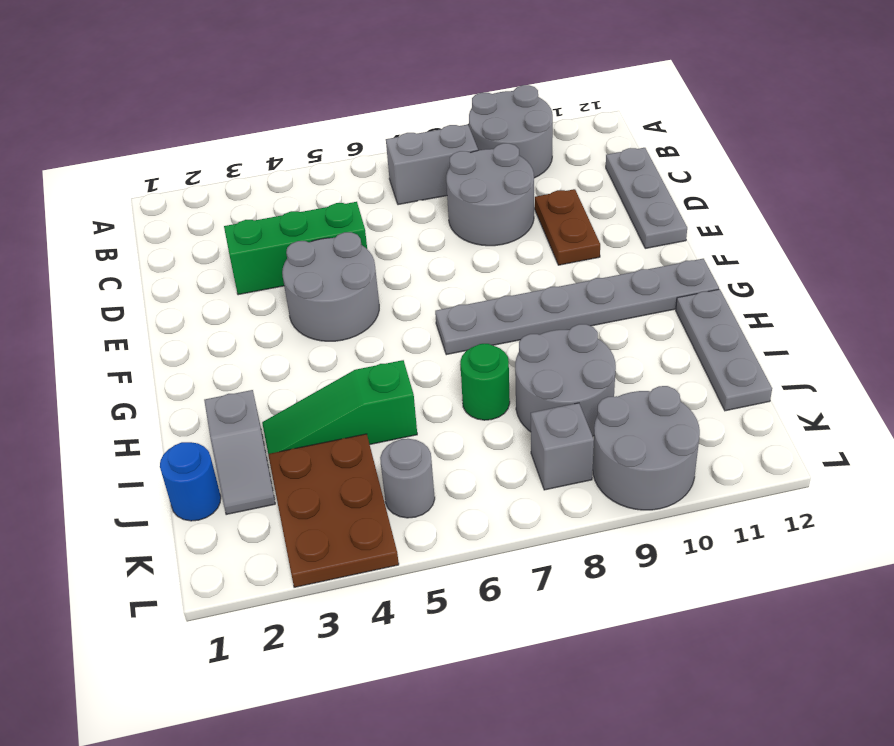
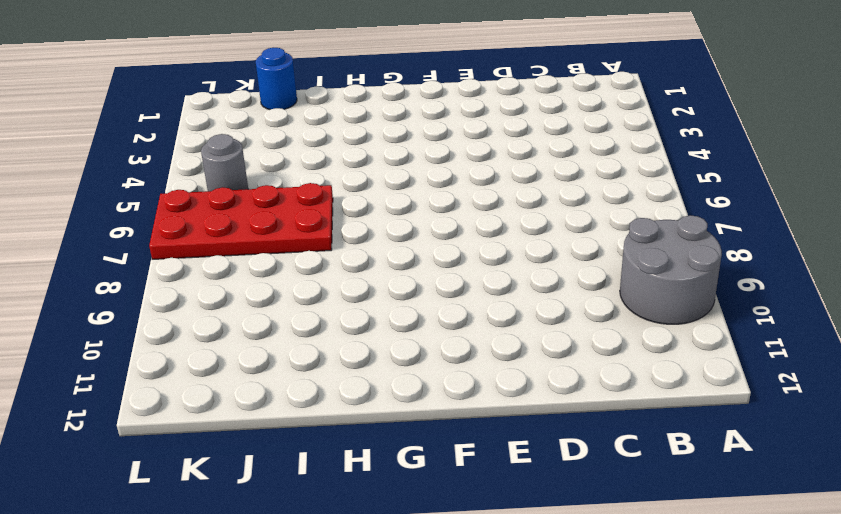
red plate I6:L7 level 1 -> green round brick I7 level 1
none -> grey brick B7:B8 level 1
none -> grey round brick C8:D9 level 1
none -> grey plate C12:E12 level 1

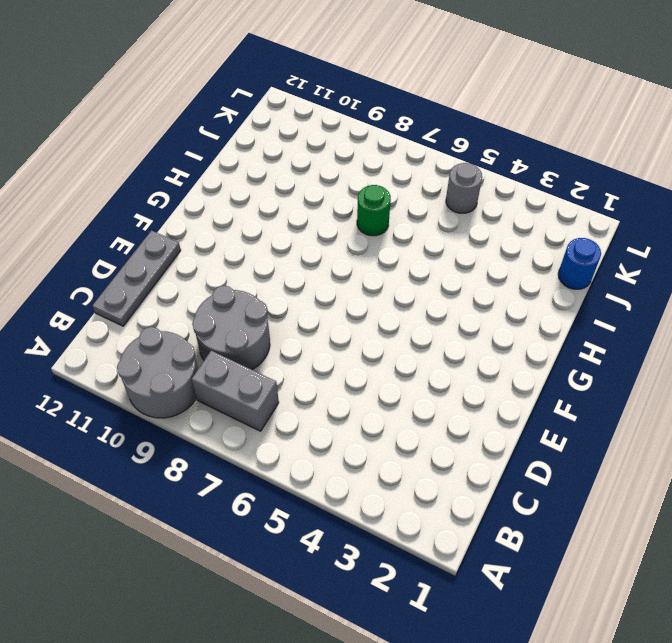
none -> green brick D3:D5 level 1
none -> brown plate D10:E10 level 1
none -> grey round brick E4:F5 level 1

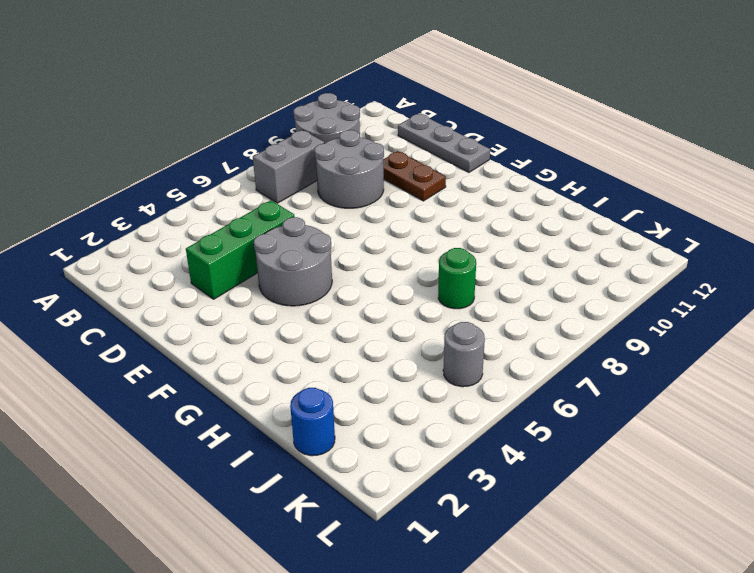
none -> grey plate G7:G12 level 1
none -> grey plate H12:J12 level 1
none -> grey slope I2:J2 level 1 top I

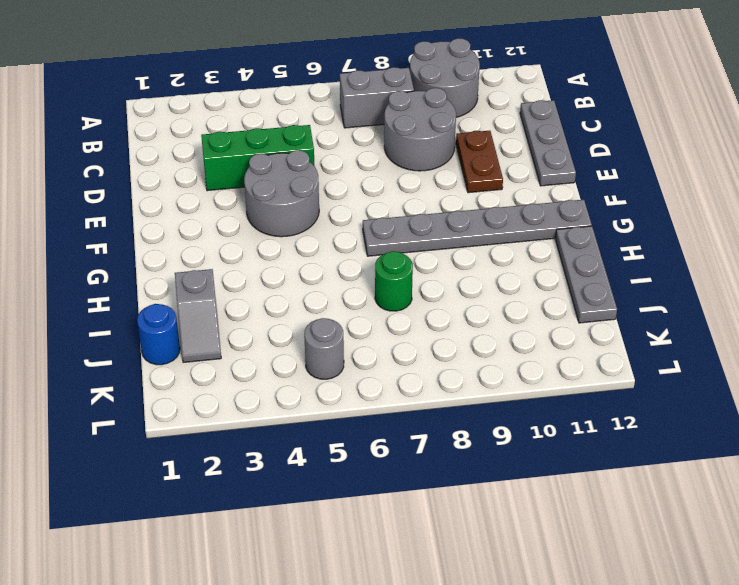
none -> green slope I3:I5 level 1 top 5
none -> grey round brick I8:J9 level 1
none -> brown plate J3:L4 level 1

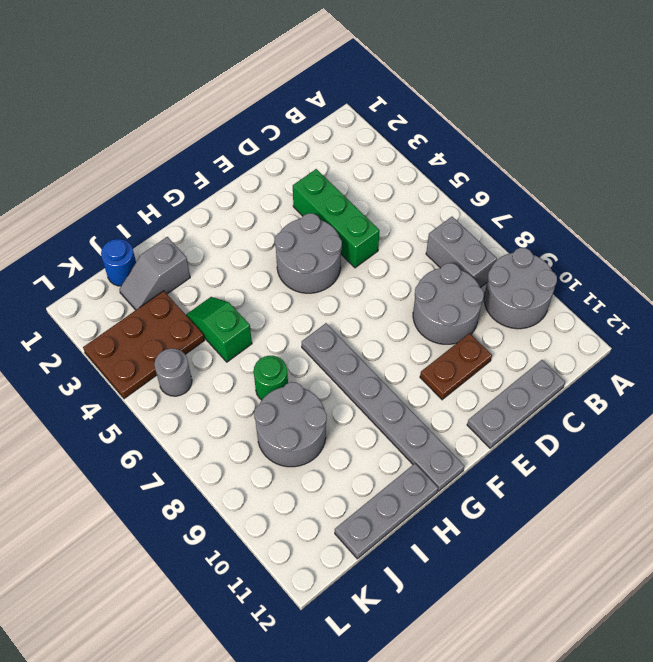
green slope I4:I5 level 1 top 5 -> green slope I3:I5 level 1 top 5
none -> grey brick K8 level 1
none -> grey round brick K9:L10 level 1

